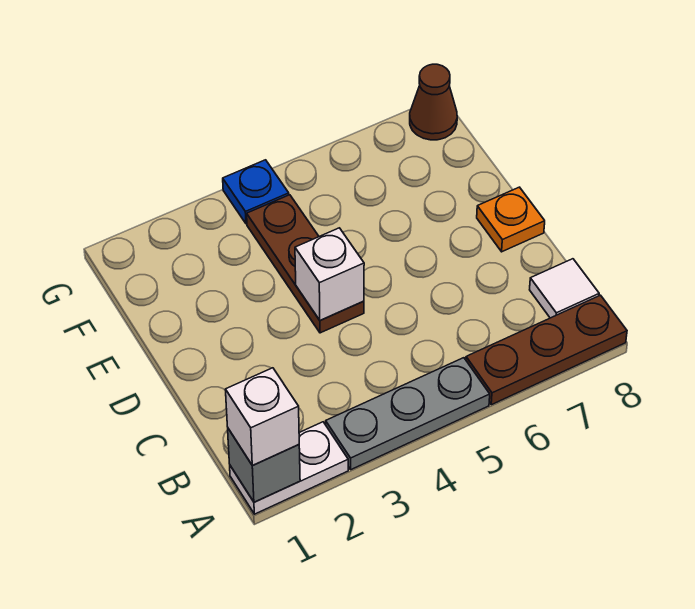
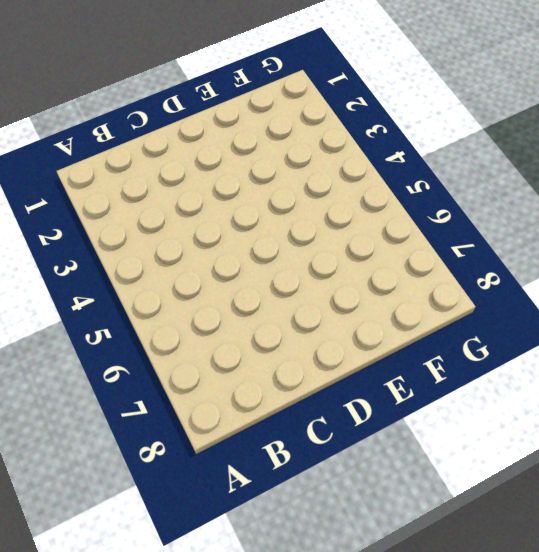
none -> white plate A1:A2 level 1
none -> grey plate A3:A5 level 1

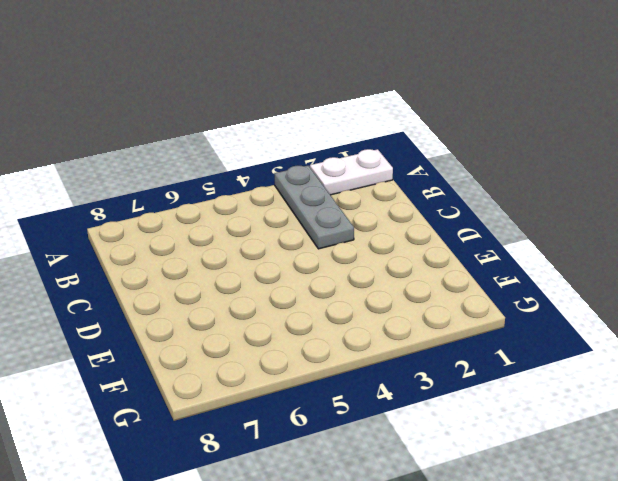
grey plate A3:C3 level 1 -> grey plate A3:A5 level 1
none -> brown plate A6:A8 level 1
none -> white tile B8 level 1

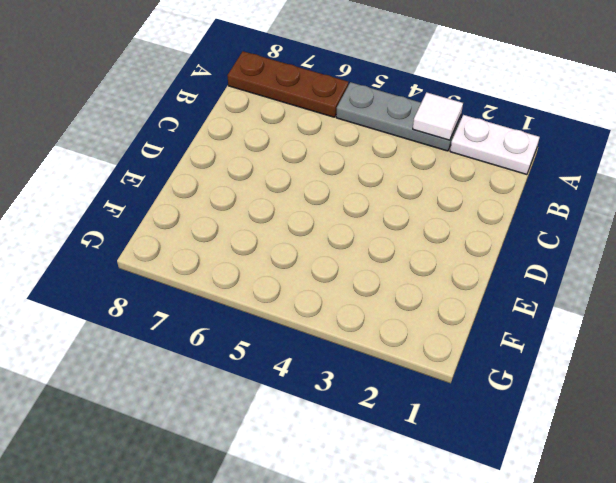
white tile A3 level 2 -> white tile B8 level 1
none -> brown plate D4:F4 level 1
none -> orange plate D8 level 1

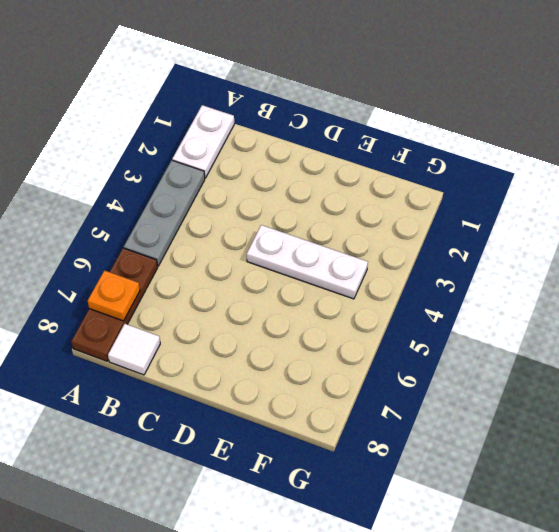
orange plate A7 level 2 -> orange plate D8 level 1
white plate D4:F4 level 1 -> brown plate D4:F4 level 1
none -> blue plate G4 level 1
none -> brown cone G8 level 1

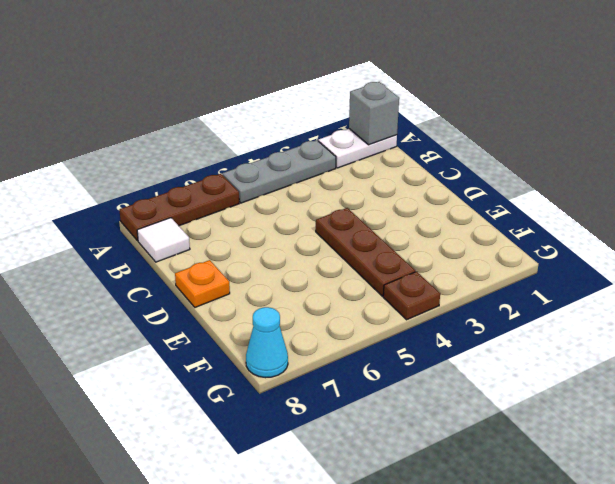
brown plate G4 level 1 -> blue plate G4 level 1
cyan cone G8 level 1 -> brown cone G8 level 1
none -> white brick D4 level 2
none -> white brick A1 level 3

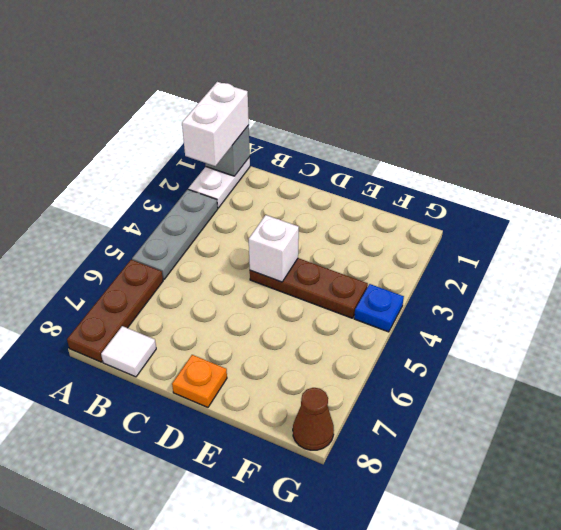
white brick A1:A2 level 3 -> white brick A1 level 3

